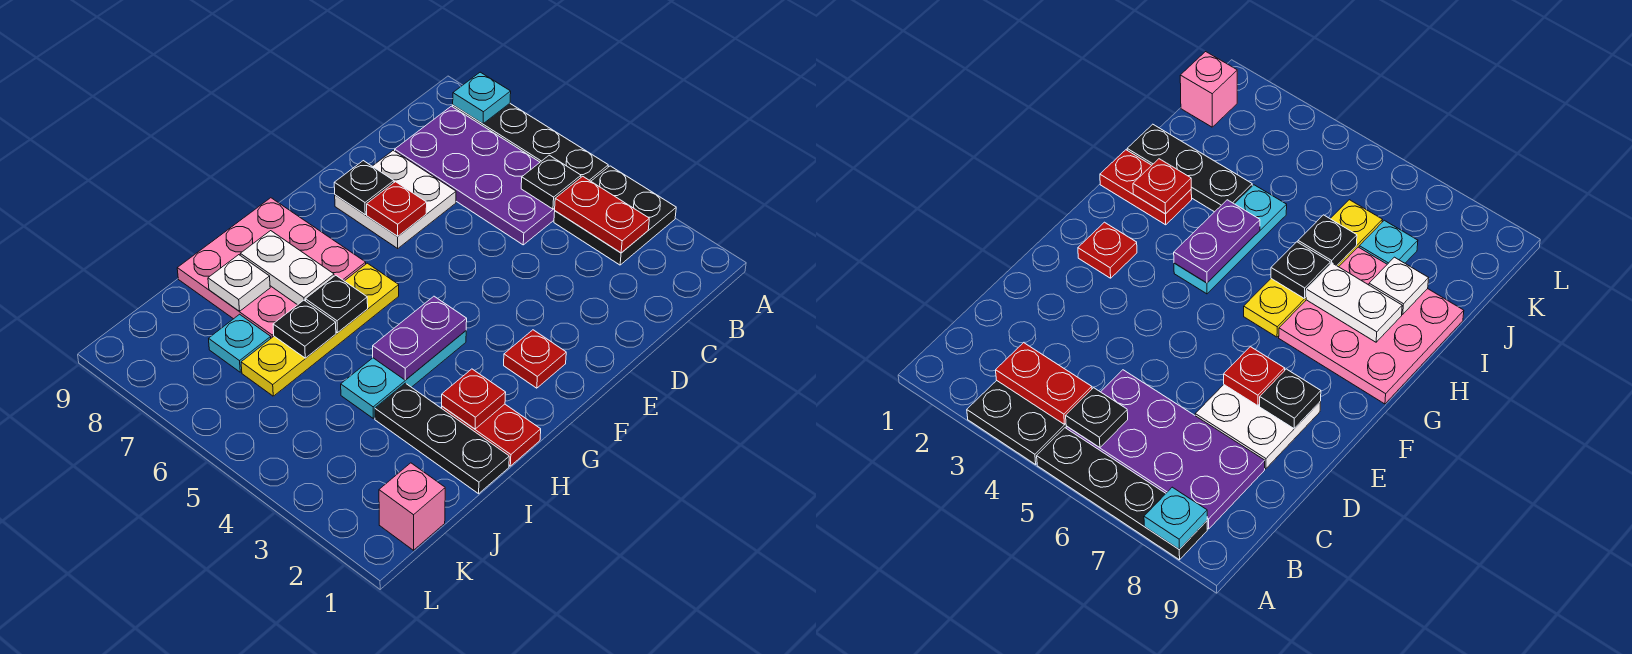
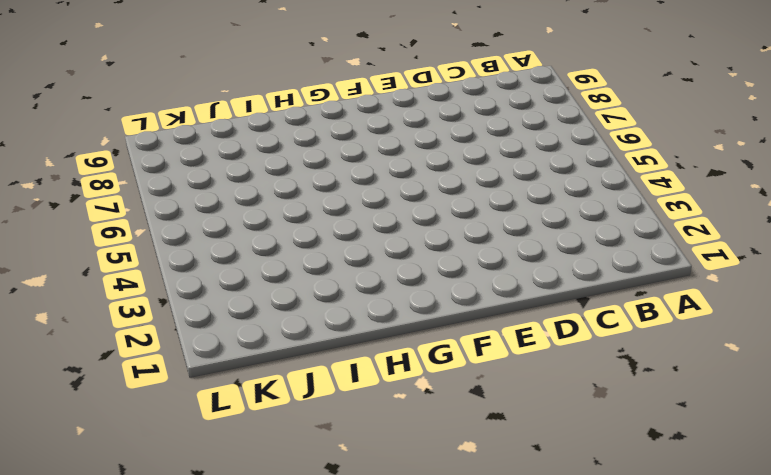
none -> black plate A3:B4 level 1
none -> black plate A5:A8 level 1
none -> purple plate B5:C8 level 1

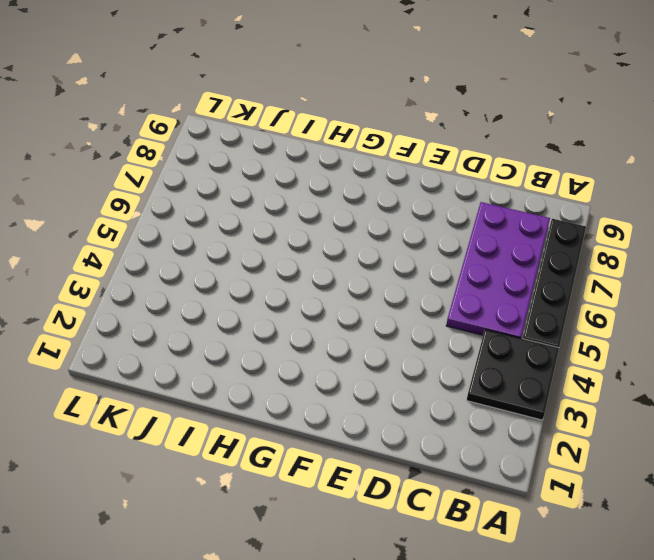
none -> white plate D7:E8 level 1
none -> red plate F2 level 1
none -> cyan plate G4:I4 level 1

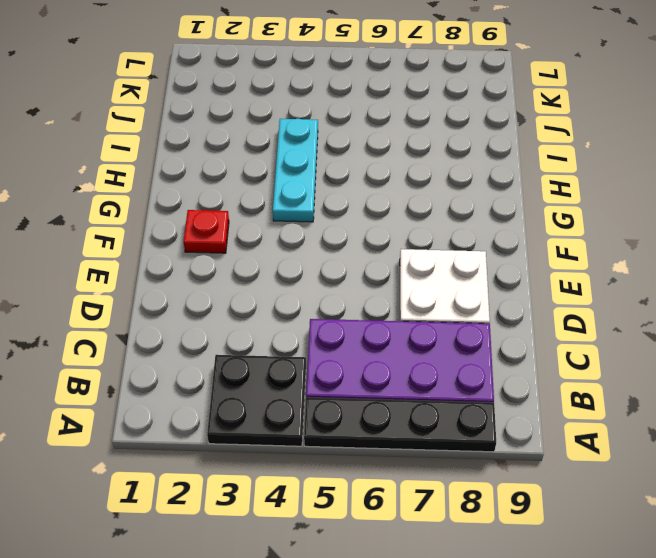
none -> yellow plate G6:J6 level 1
none -> pink plate G7:I9 level 1
none -> red plate H1:H2 level 1

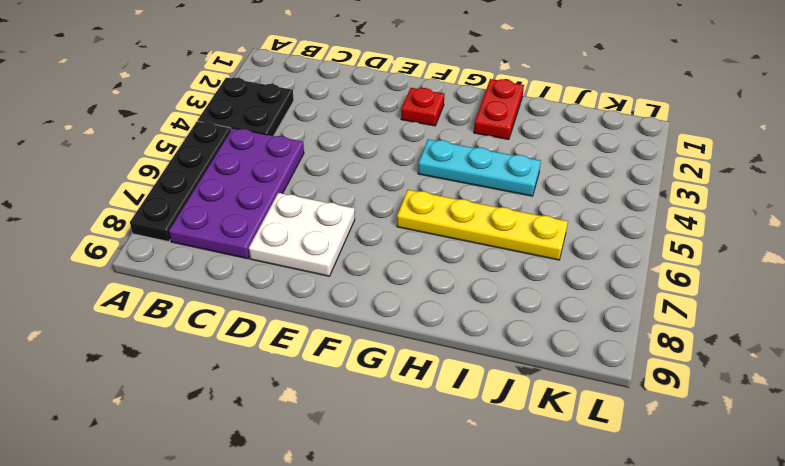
none -> pink plate G7:I9 level 1
none -> black plate I1:I3 level 1
none -> cyan plate J7 level 1

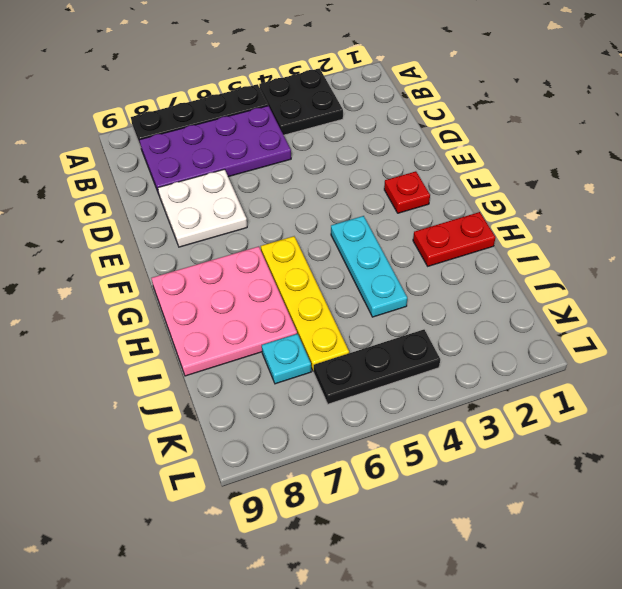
black plate K4:K6 level 1 -> black plate I1:I3 level 1
none -> pink brick K1 level 1
none -> cyan plate A8 level 2
none -> red plate B3:B4 level 2

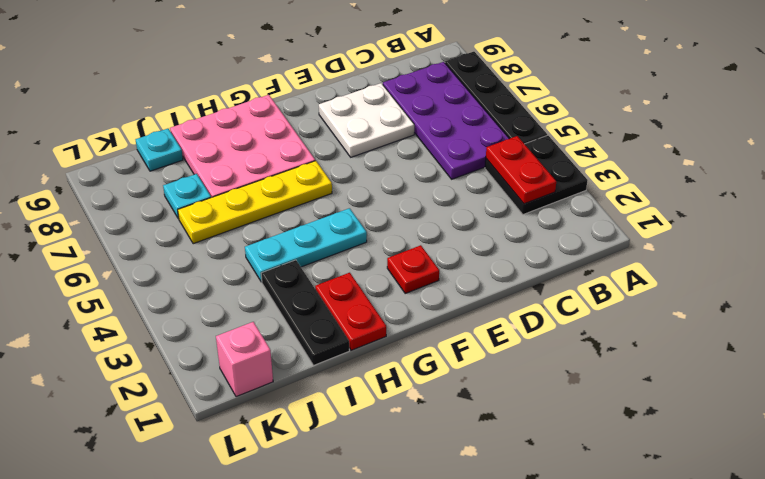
cyan plate J9 level 1 -> cyan plate A8 level 2
none -> black plate B5 level 2
none -> red plate E7 level 2
none -> black plate E8 level 2

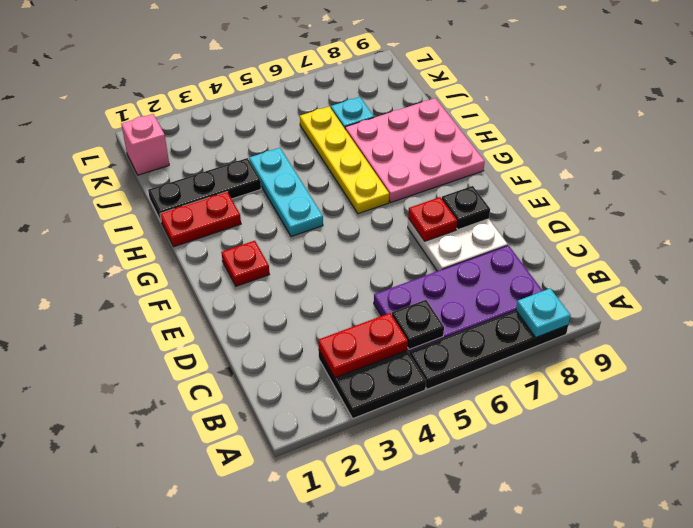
none -> purple plate G4:H4 level 2
none -> red plate H2 level 2
none -> black plate H6 level 2

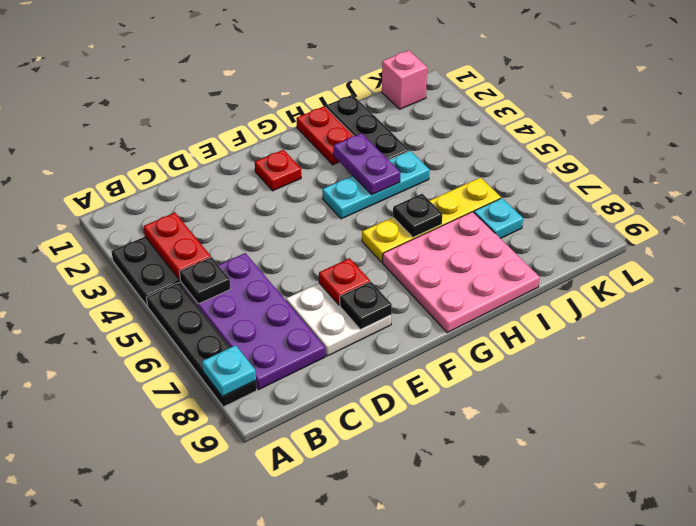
purple plate H3:H4 level 2 -> purple plate G4:H4 level 2
none -> red plate H2 level 2
none -> white plate H7:H8 level 2
none -> black plate I6 level 2

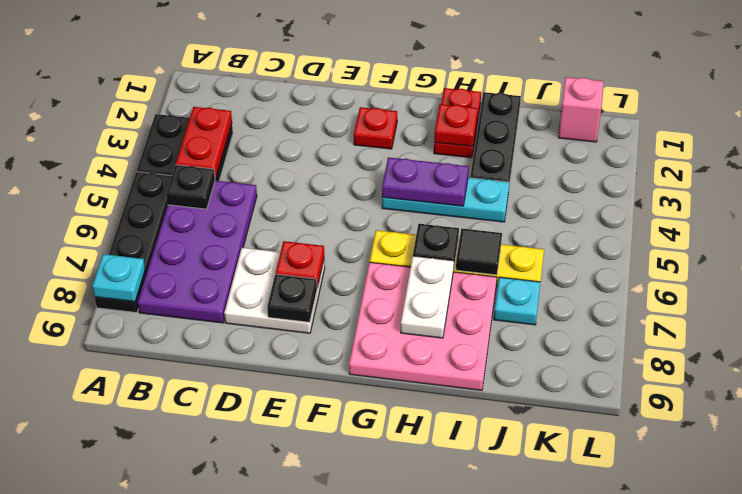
black tile I6 level 2 -> black plate I6 level 2
none -> white plate I8 level 2

